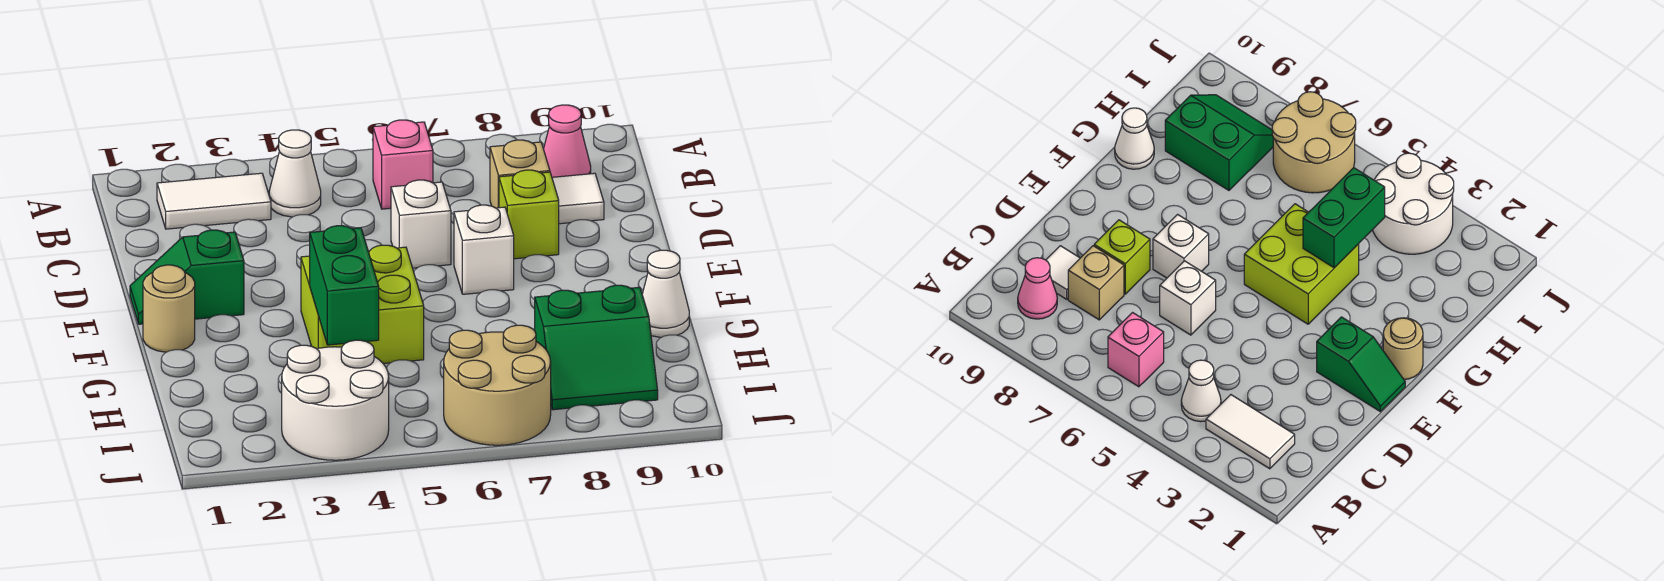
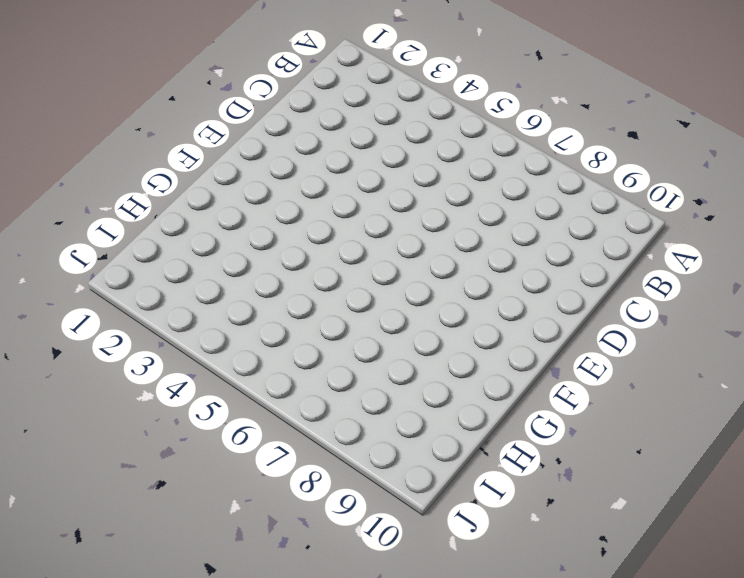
none -> white tile B2:B3 level 1
none -> white cone B4 level 1
none -> pink brick B6 level 1

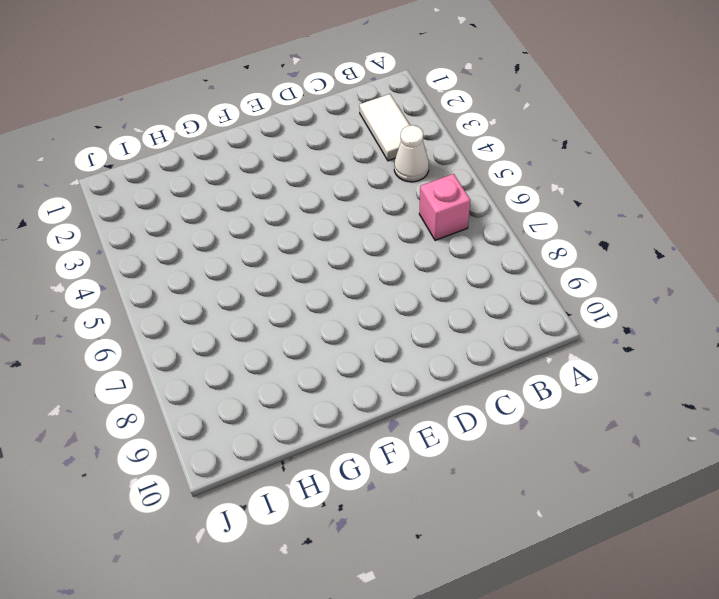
none -> pink cone B9 level 1
none -> tan brick C8 level 1
none -> white tile C9 level 1

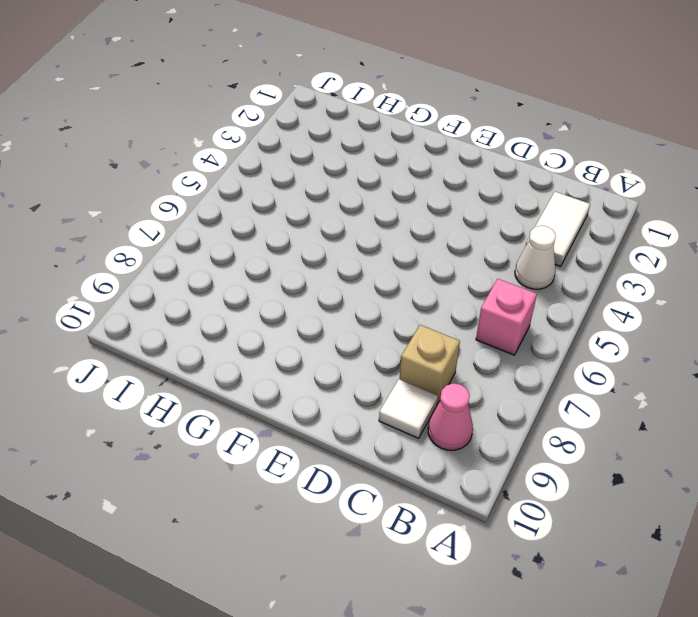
none -> white brick D6 level 1
none -> lime brick D8 level 1
none -> green slope E1:E2 level 1 top 2

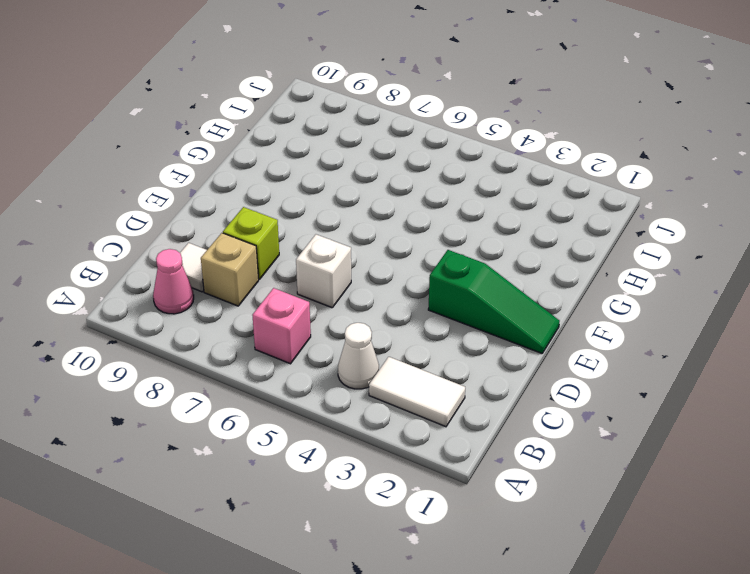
green slope E1:E3 level 1 top 3 -> green slope E1:E2 level 1 top 2
none -> white brick E7 level 1
none -> tan round brick F1 level 1
none -> lime brick F4:G5 level 1

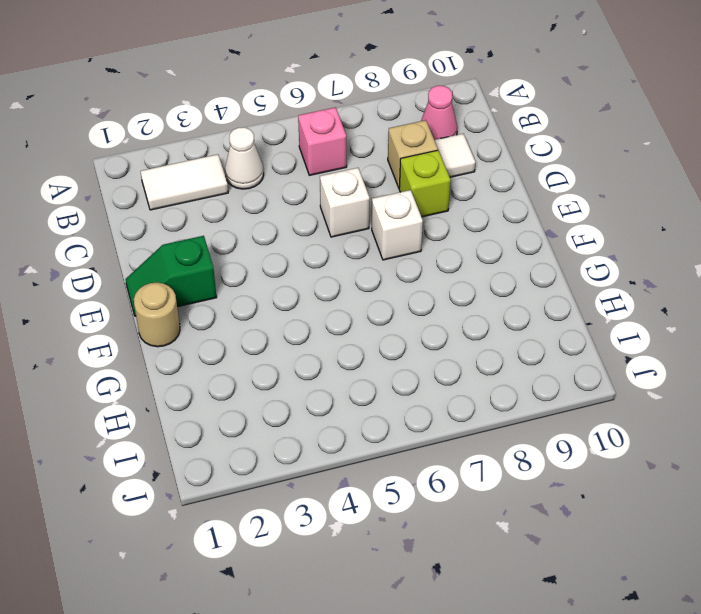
none -> lime brick F4:G5 level 1
none -> white cone G10 level 1
none -> green slope H8:I9 level 1 top H

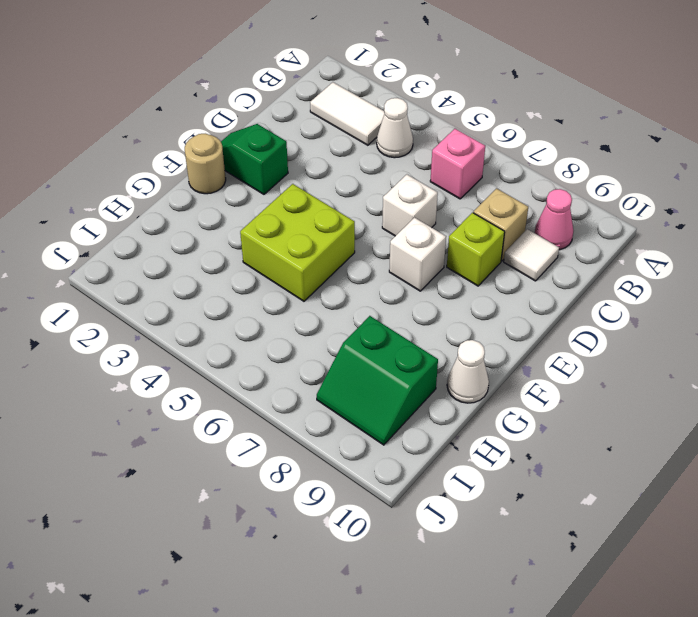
none -> white round brick I3:J4 level 1
none -> tan round brick I6:J7 level 1
none -> green brick G4:H4 level 2

